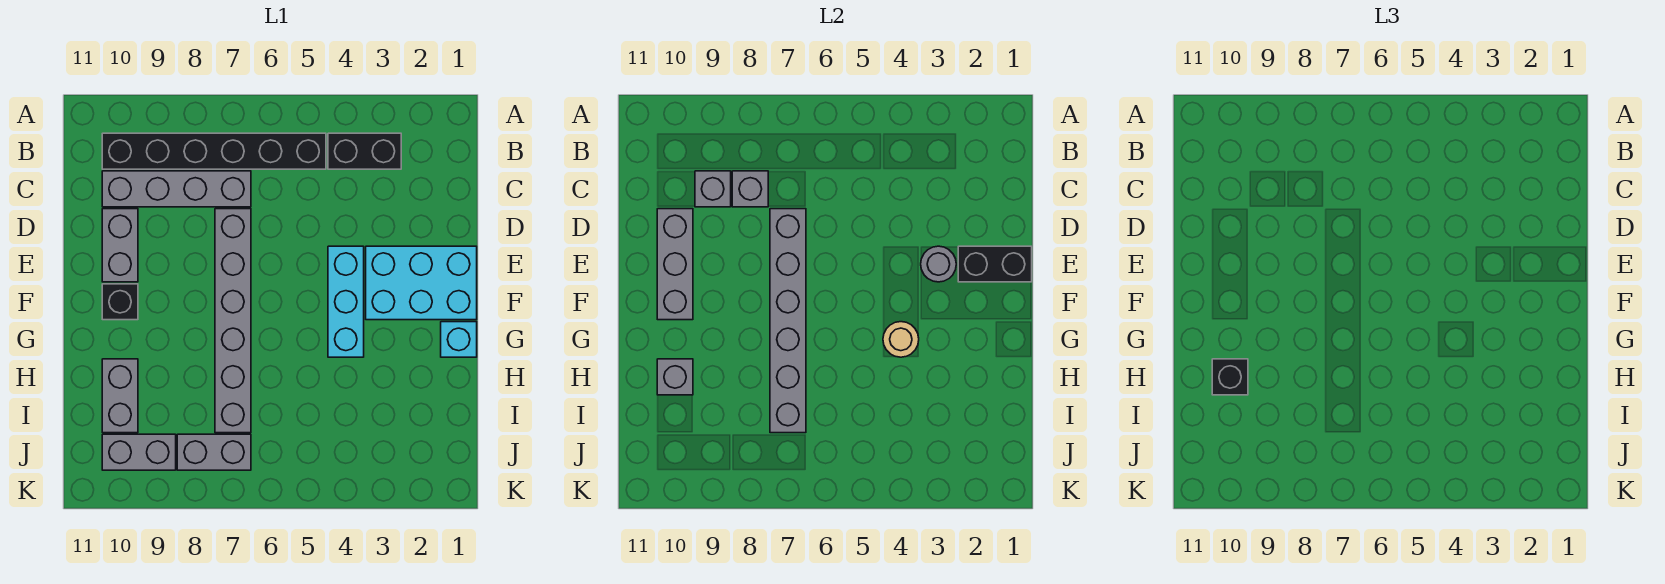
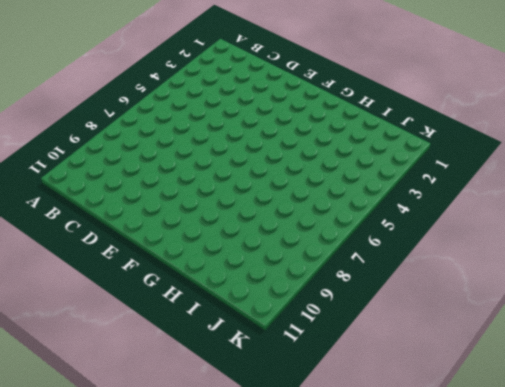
none -> black brick B3:B4 level 1
none -> black brick B5:B10 level 1
none -> grey brick C7:C10 level 1

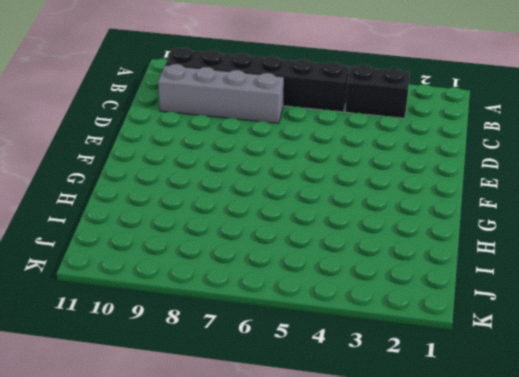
none -> grey brick D7:I7 level 1
none -> grey brick D10:E10 level 1
none -> cyan brick E1:F3 level 1

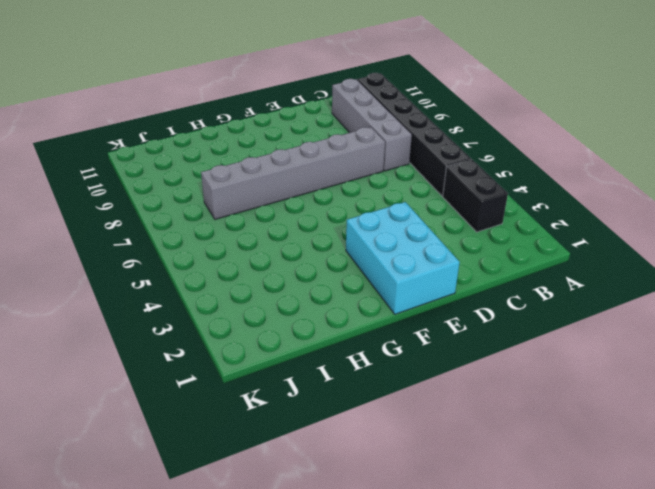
none -> grey brick D10:E10 level 1
none -> cyan brick E4:G4 level 1
none -> black brick F10 level 1

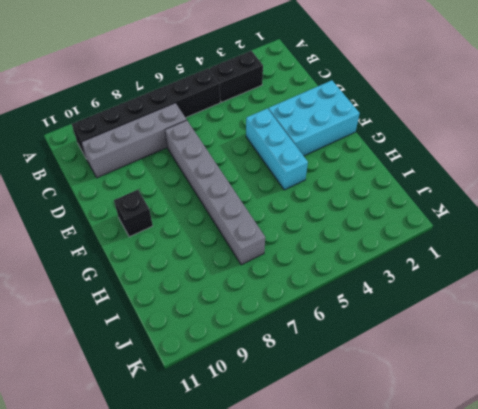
none -> grey brick D10:E10 level 1
none -> cyan brick G1 level 1
none -> grey brick H10:I10 level 1

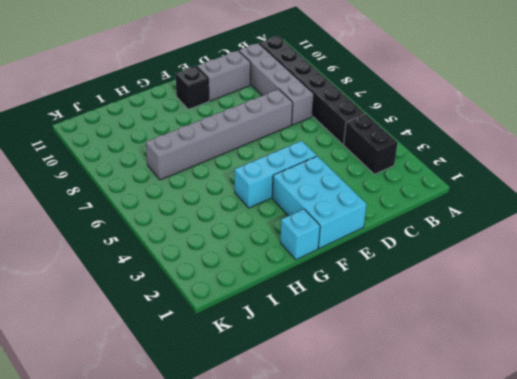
none -> grey brick H10:I10 level 1
none -> grey brick J7:J8 level 1
none -> grey brick J9:J10 level 1

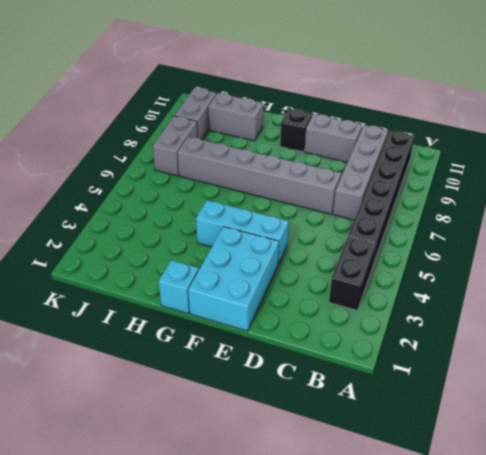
none -> grey brick C8 level 2
none -> grey brick C9 level 2
none -> grey brick D7:I7 level 2

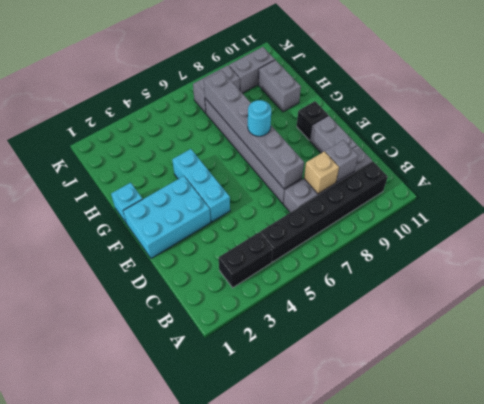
tan brick C8 level 2 -> grey brick C8 level 2
cyan round brick F7 level 3 -> none
none -> grey brick D10:F10 level 2
none -> black brick E1:E2 level 2
none -> grey round brick E3 level 2

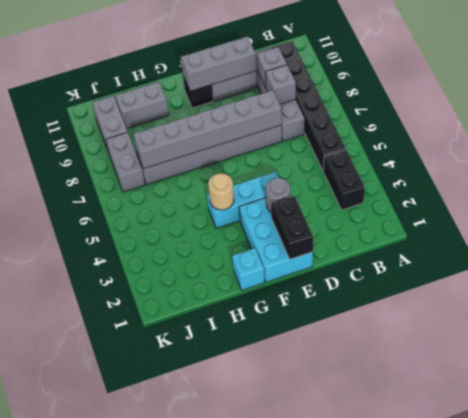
none -> grey brick H10 level 2
none -> black brick H10 level 3

